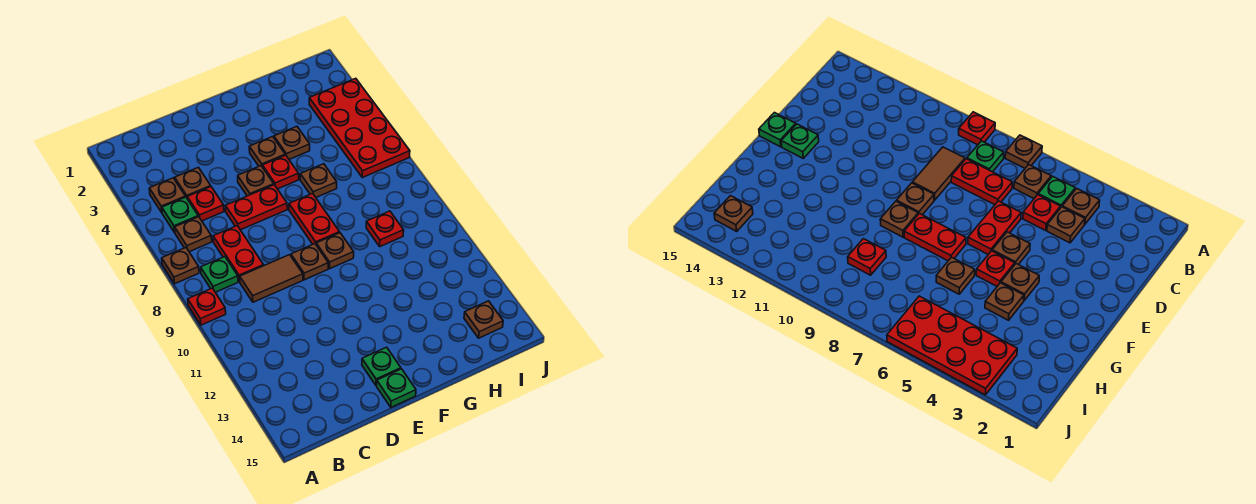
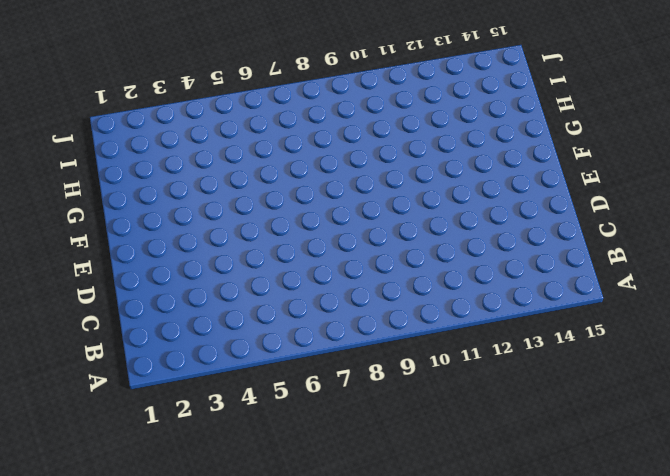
none -> brown plate A7 level 1
none -> red plate A9 level 1
none -> brown plate B4 level 1

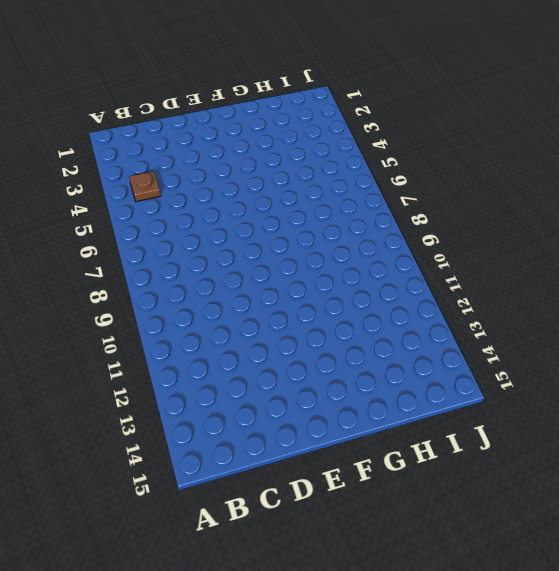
none -> brown plate A7 level 1
none -> red plate A9 level 1
none -> green plate B5 level 1

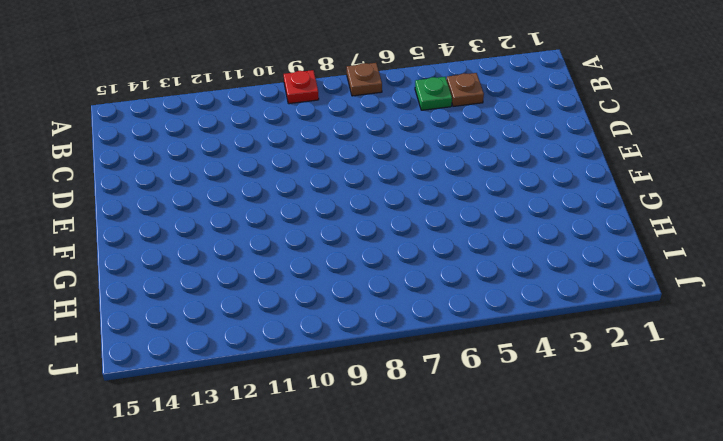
none -> brown plate B6 level 1
none -> green plate B8 level 1
none -> brown plate C4 level 1

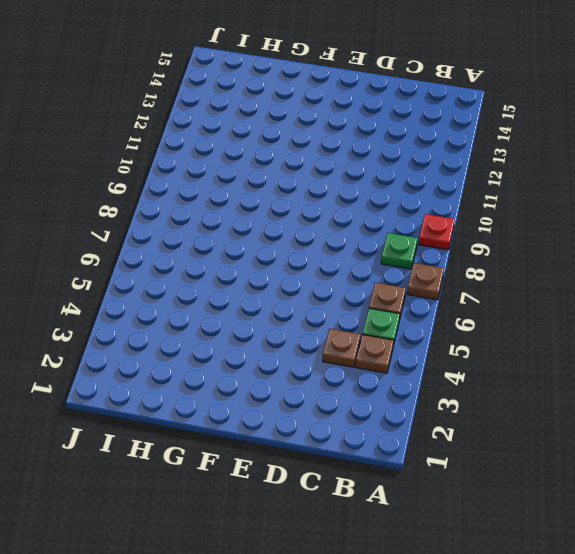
none -> red plate C5 level 1
none -> red plate C7:C8 level 1
none -> brown tile C9:D9 level 1

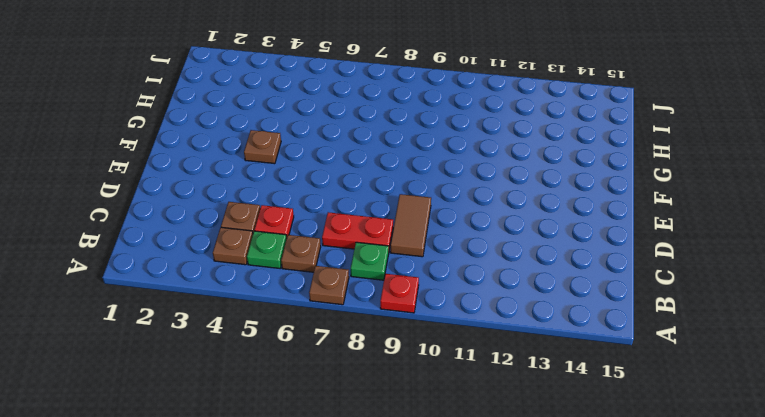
none -> red plate D6:E6 level 1
none -> brown plate E5 level 1
none -> brown plate E9 level 1

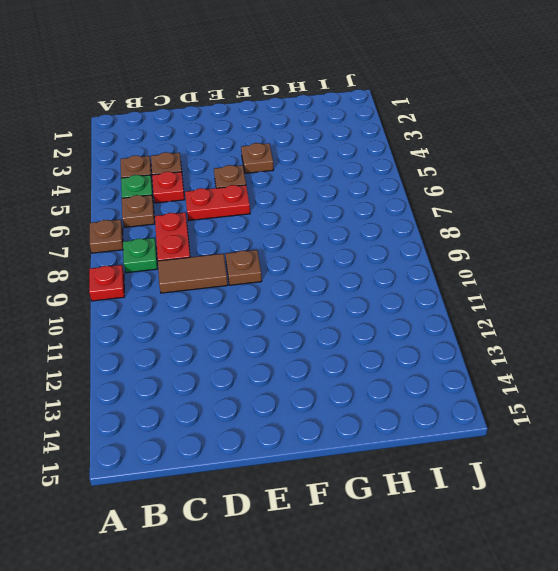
none -> green plate E14 level 1
none -> green plate E15 level 1
none -> red plate F5 level 1

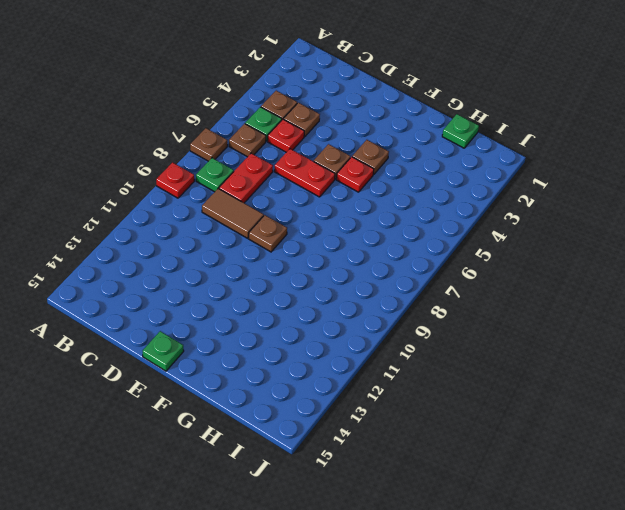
green plate H1 level 1 -> green plate E14 level 1
none -> red plate F7:F8 level 1
none -> brown plate F9 level 1
none -> brown plate G4 level 1

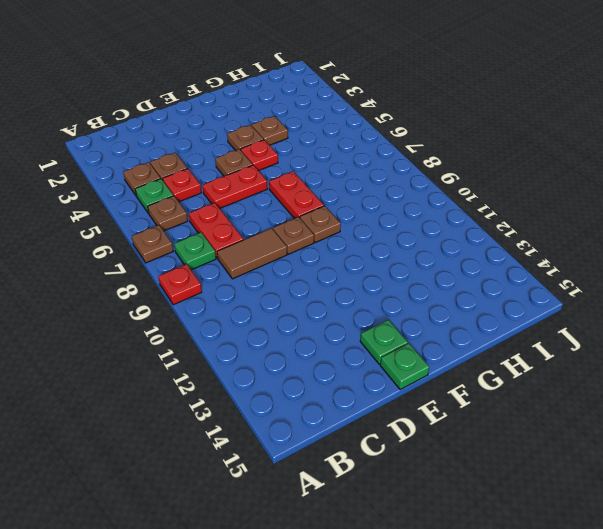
none -> brown plate G6 level 1
none -> red plate H9 level 1
none -> red plate I3:J6 level 1

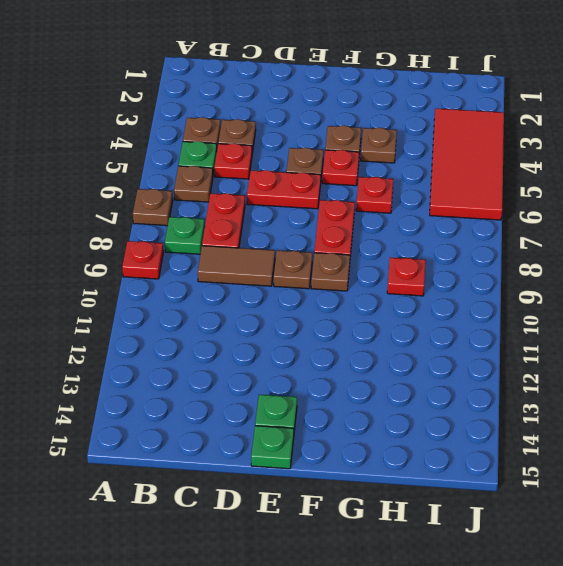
red plate G6 level 1 -> brown plate G6 level 1
red tile I3:J6 level 1 -> red plate I3:J6 level 1
none -> brown plate I14 level 1

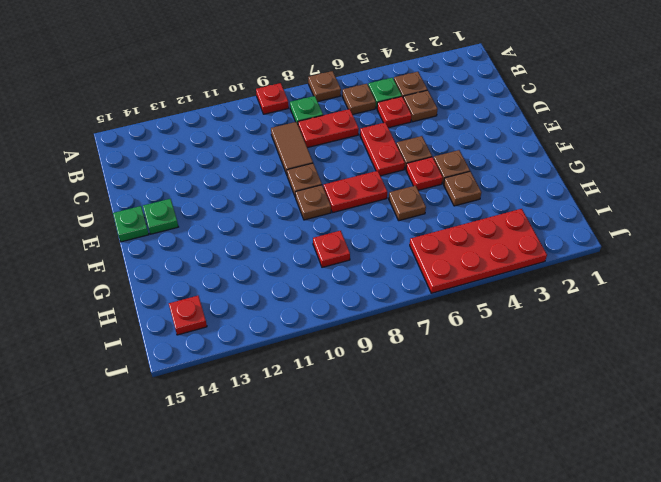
red plate I14 level 1 -> brown plate I14 level 1

